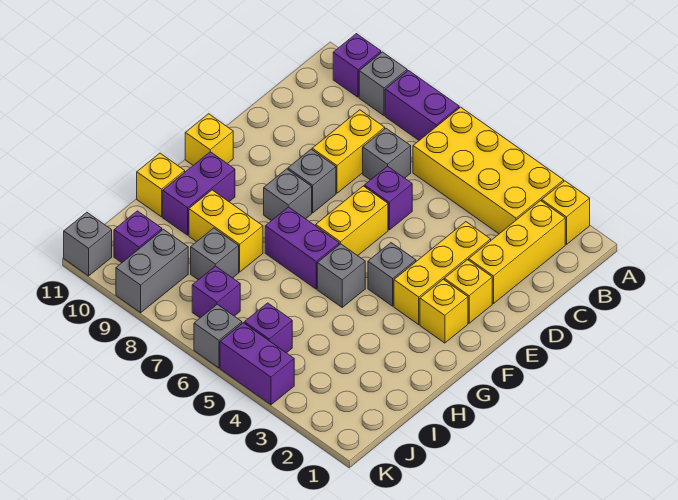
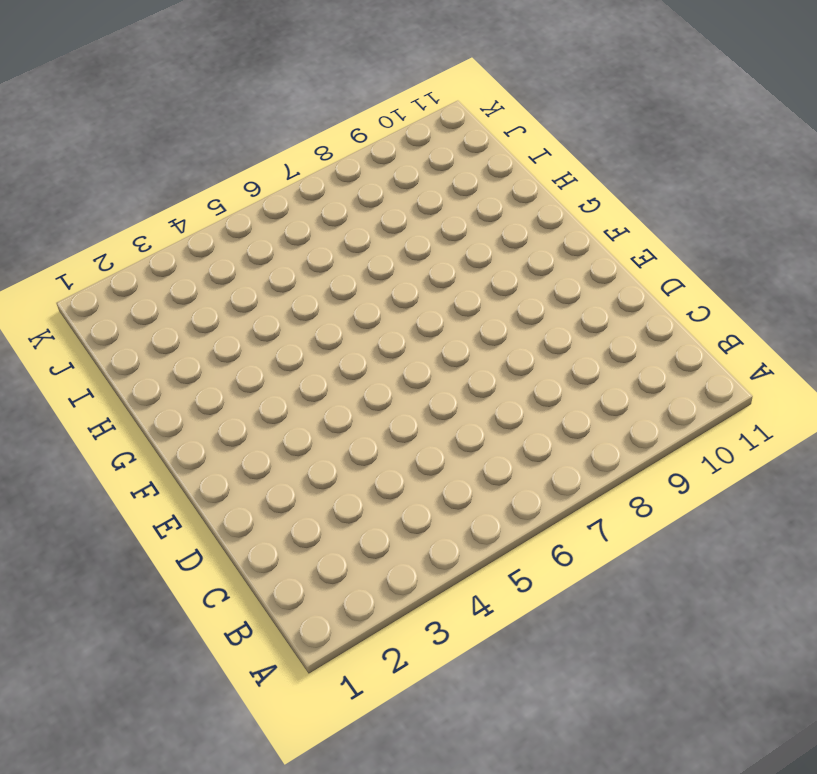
none -> yellow brick A2 level 1
none -> yellow brick A3:B6 level 1
none -> purple brick A7:A8 level 1
none -> grey brick A9 level 1

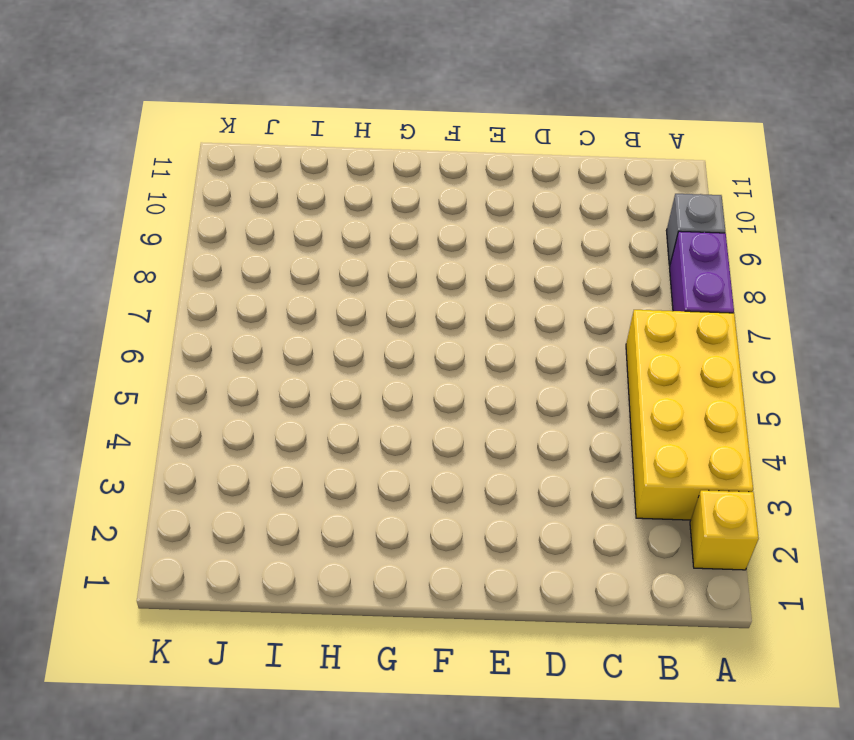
none -> purple brick A10 level 1
none -> yellow brick B2:D2 level 1
none -> grey brick C7 level 1
none -> yellow brick C8:D8 level 1

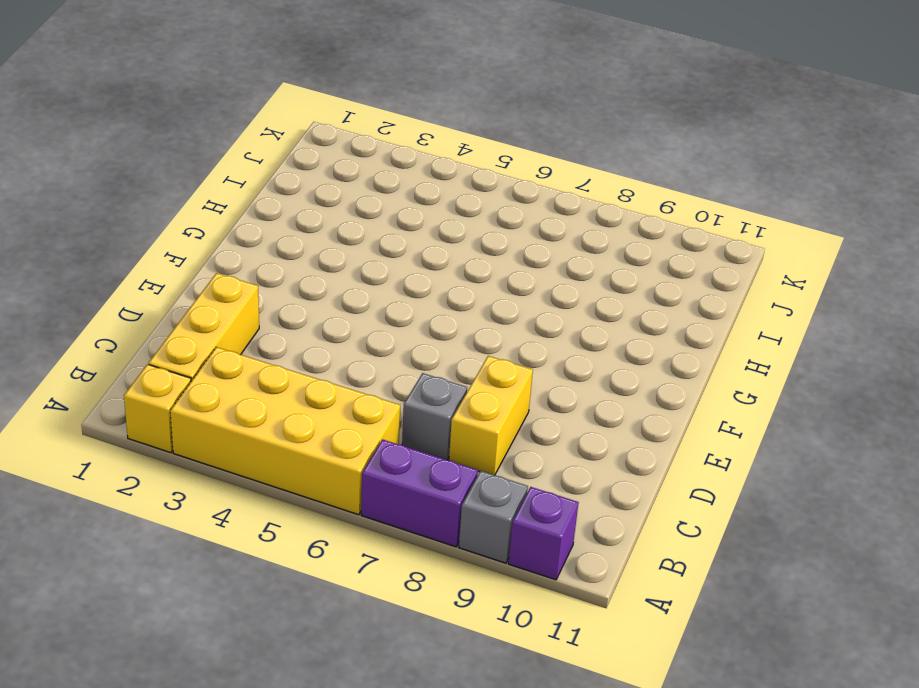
none -> yellow brick D3:F3 level 1
none -> purple brick D6 level 1
none -> yellow brick E2 level 1
none -> yellow brick E6:F6 level 1

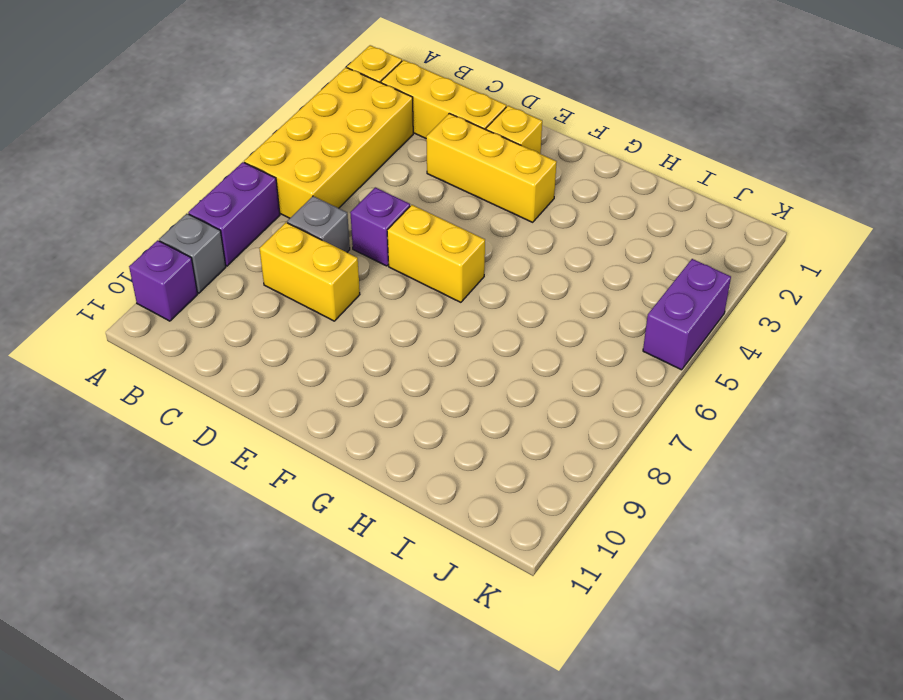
none -> grey brick E8 level 1
none -> yellow brick F2 level 1
none -> grey brick F4 level 1
none -> grey brick F8 level 1

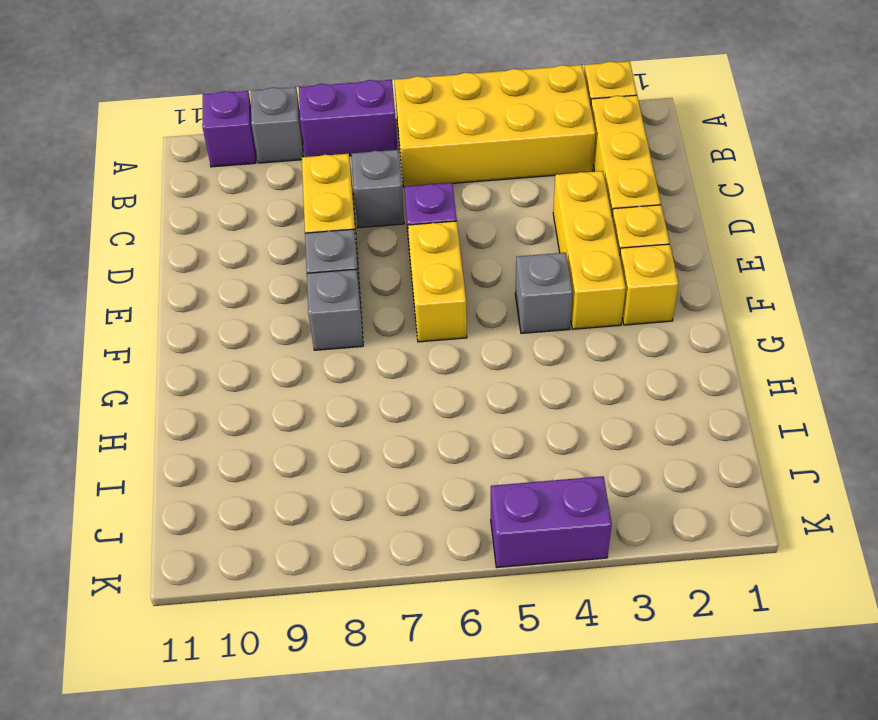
none -> yellow brick F11 level 1
none -> grey brick G5 level 1
none -> purple brick G6:G7 level 1
none -> purple brick G10:H10 level 1

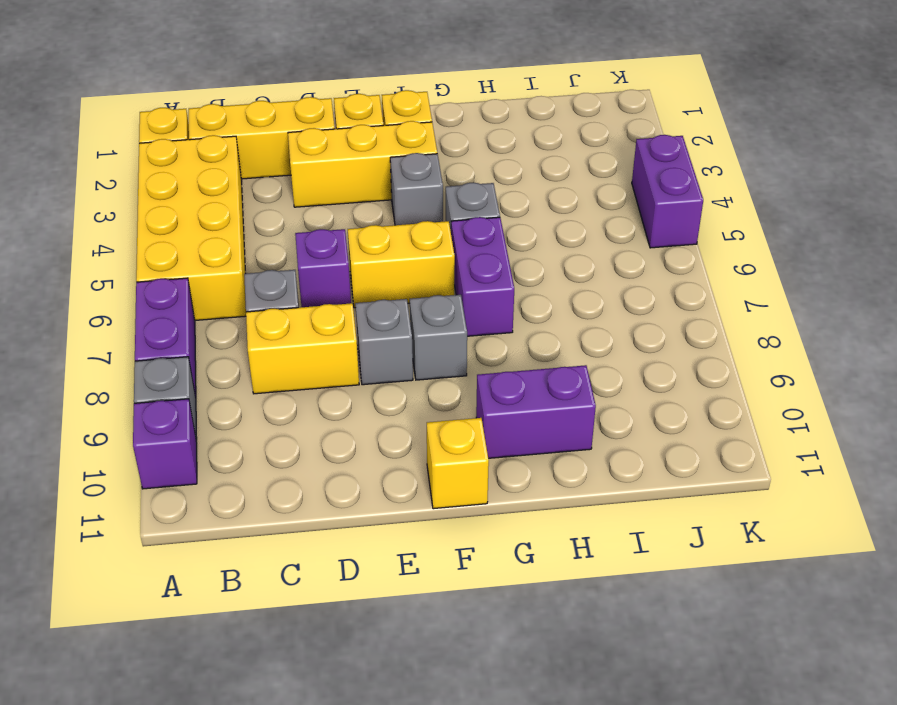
none -> yellow brick H8:H9 level 1
none -> yellow brick H11 level 1
none -> grey brick I8 level 1
none -> purple brick J5 level 1

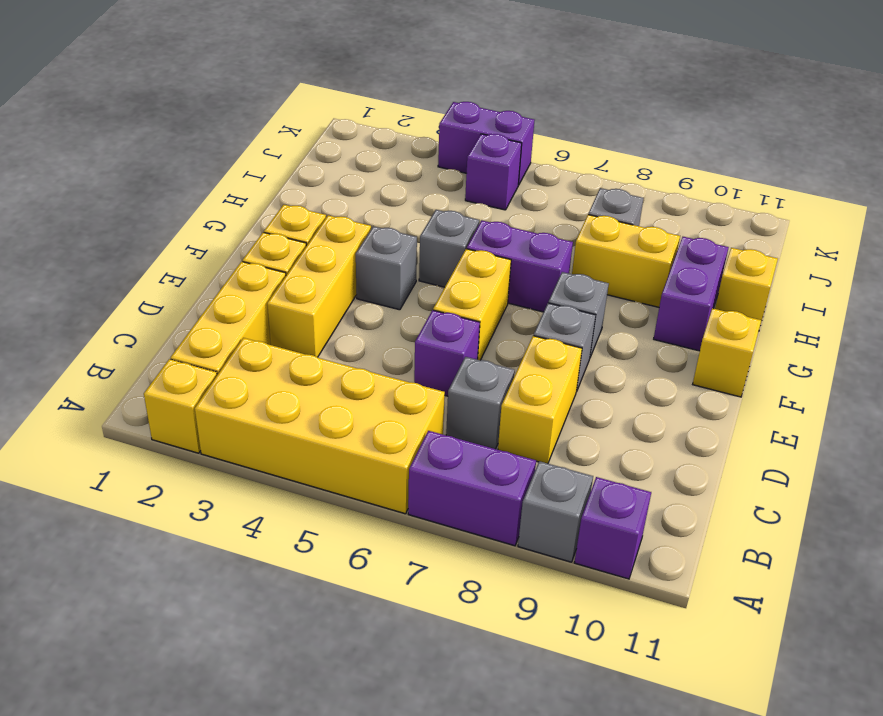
none -> purple brick J7 level 1
none -> grey brick J9:K9 level 1
none -> purple brick J10 level 1
none -> grey brick K6 level 1

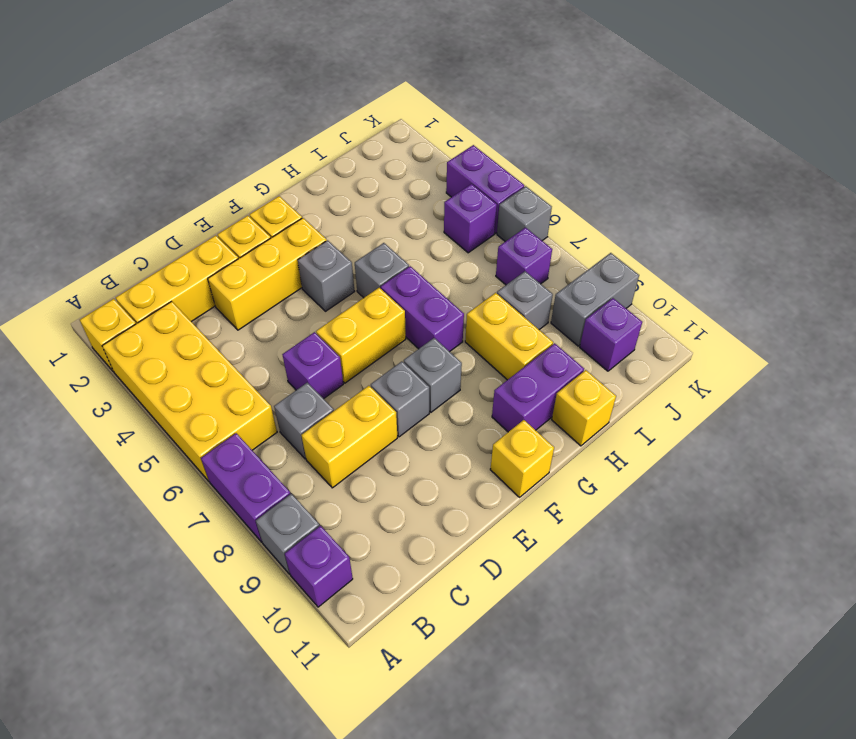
none -> grey brick K11 level 1

